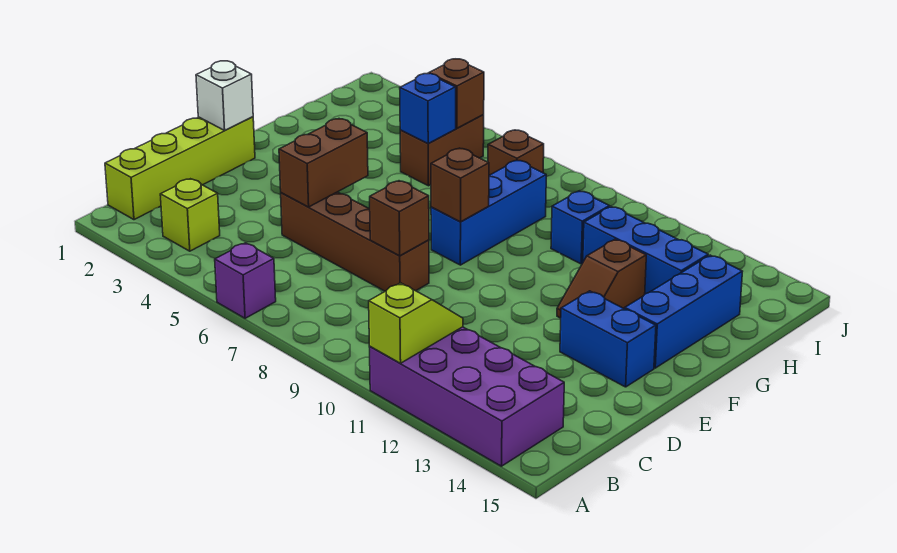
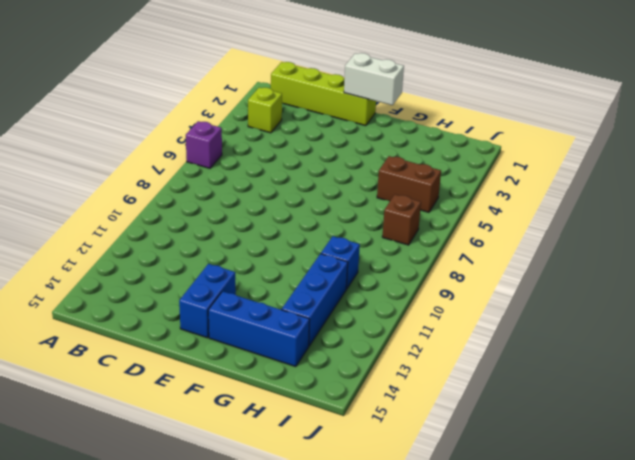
white brick E1:F1 level 2 -> white brick E1 level 2
none -> purple brick A11:B14 level 1
none -> brown brick D5:D8 level 1
none -> blue brick F8:H8 level 1

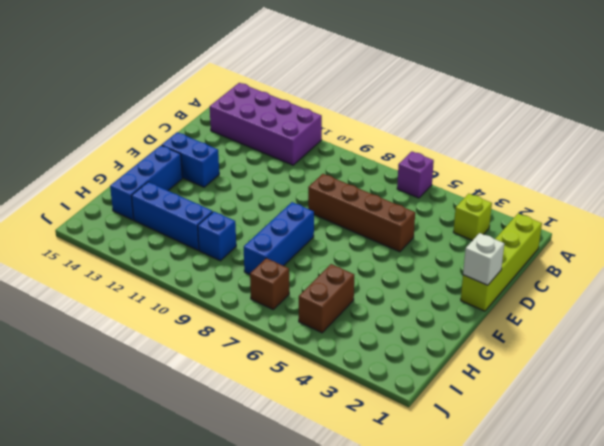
none -> brown slope F12:G12 level 1 top G
none -> lime slope A11:B11 level 2 top A
none -> brown brick D5:E5 level 2

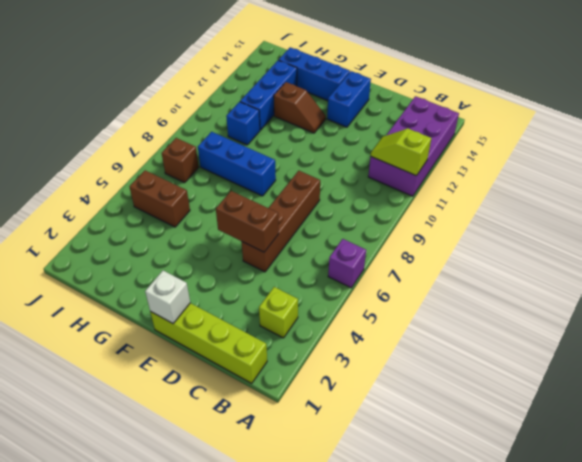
none -> brown brick D8 level 2
none -> brown brick F8 level 2
none -> blue brick H5 level 2

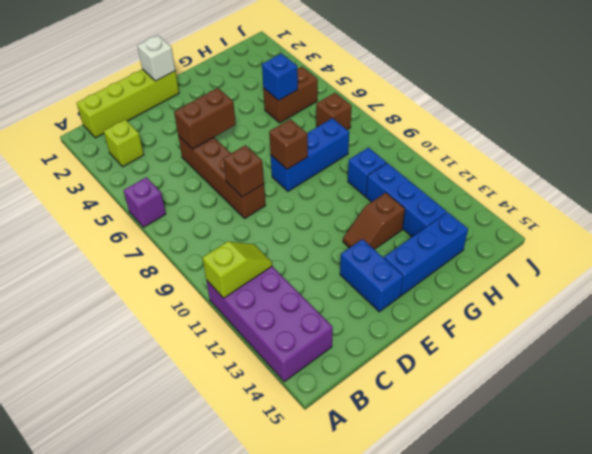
none -> brown brick I5 level 2

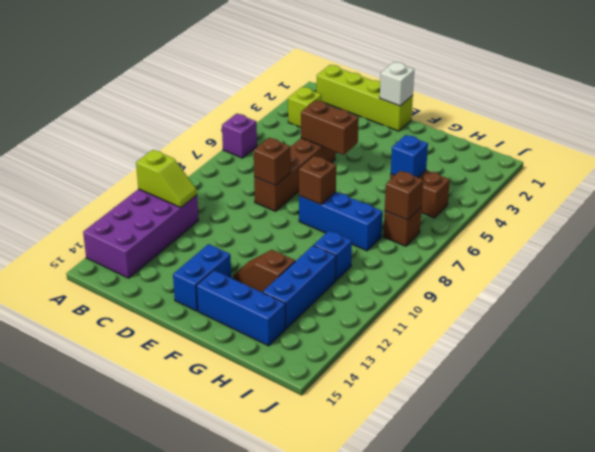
brown brick I7 level 2 -> brown brick I5 level 2

